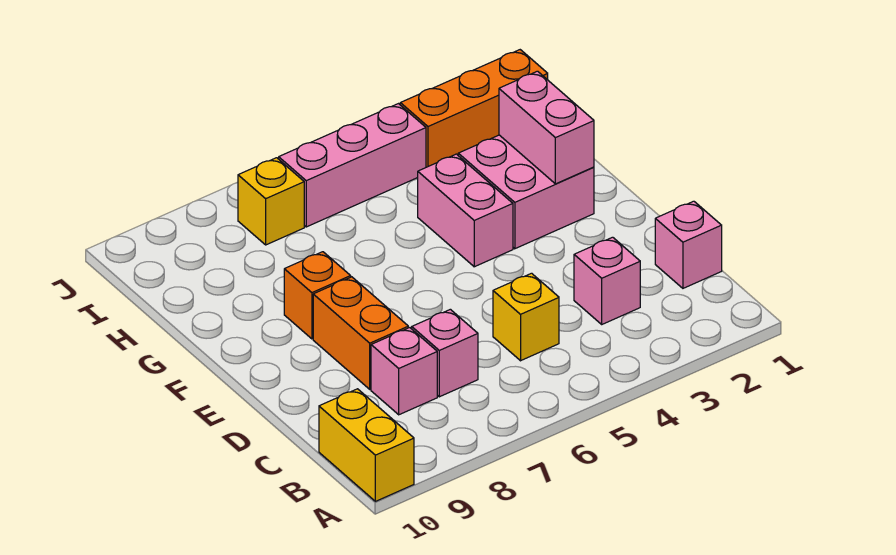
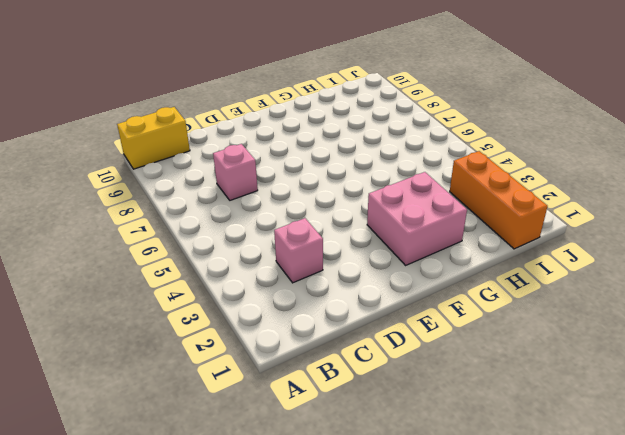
none -> pink brick C1 level 1
none -> yellow brick C5 level 1
none -> pink brick C8 level 1

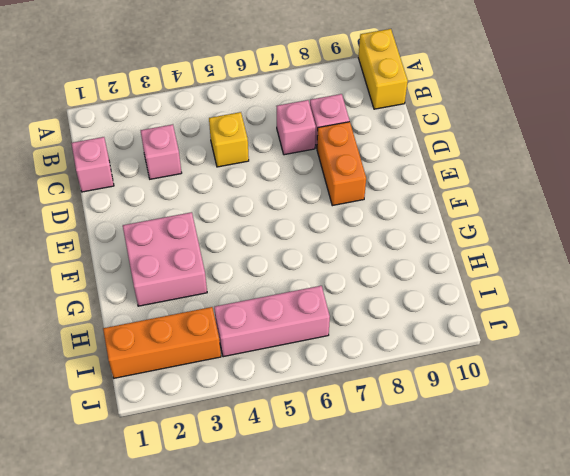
none -> pink brick F4:G4 level 1
none -> orange brick F8 level 1
none -> yellow brick I7 level 1

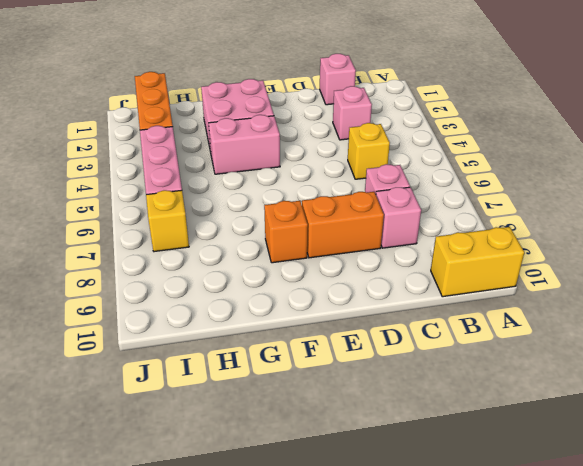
none -> pink brick F2:G2 level 2

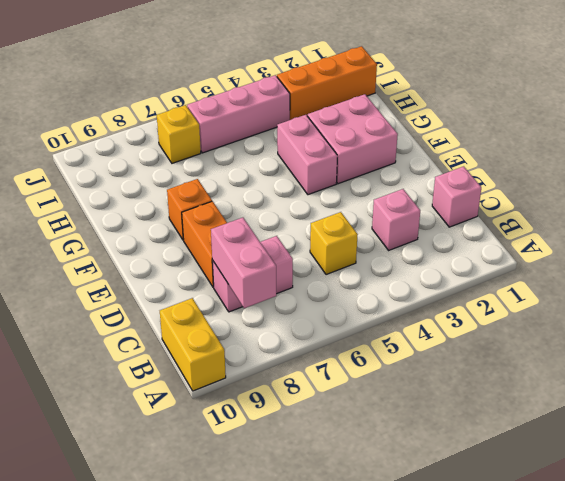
pink brick B8:C8 level 2 -> pink brick F2:G2 level 2

